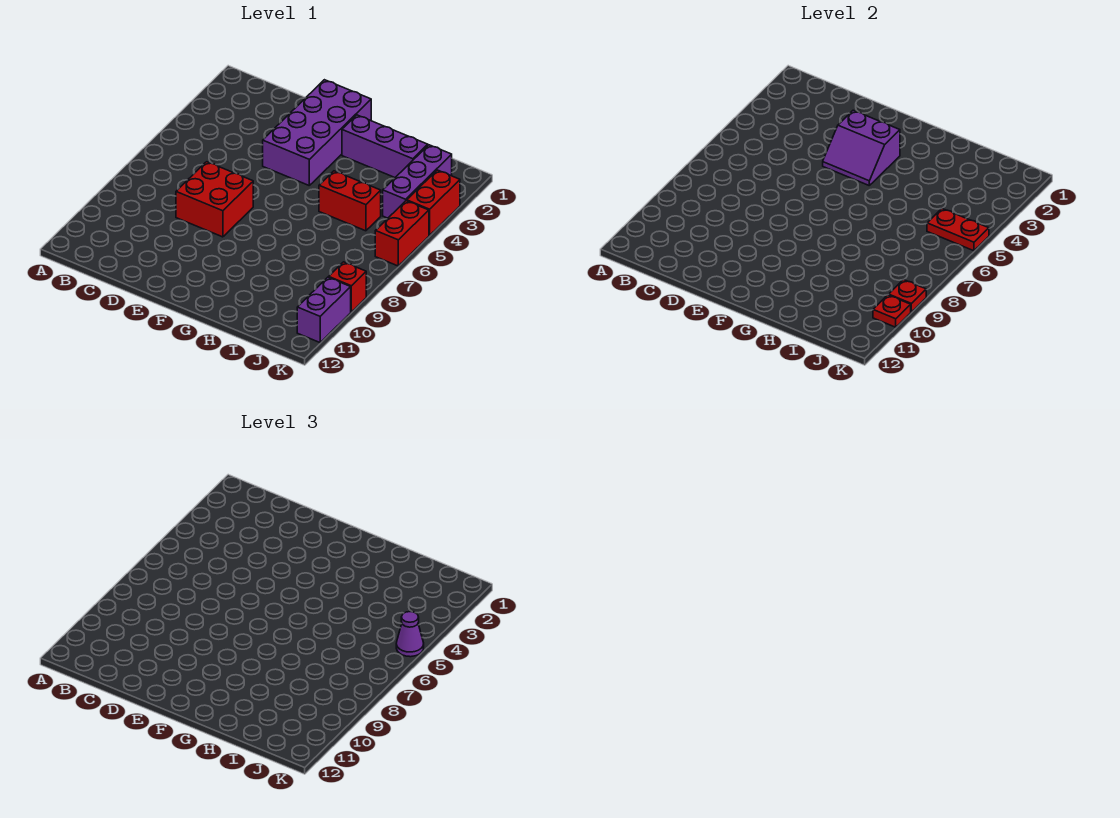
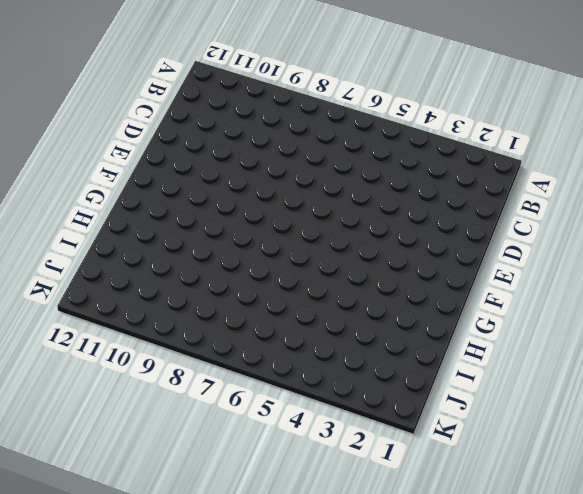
none -> red brick D7:E8 level 1
none -> purple brick E1:F4 level 1
none -> purple brick G2:I2 level 1

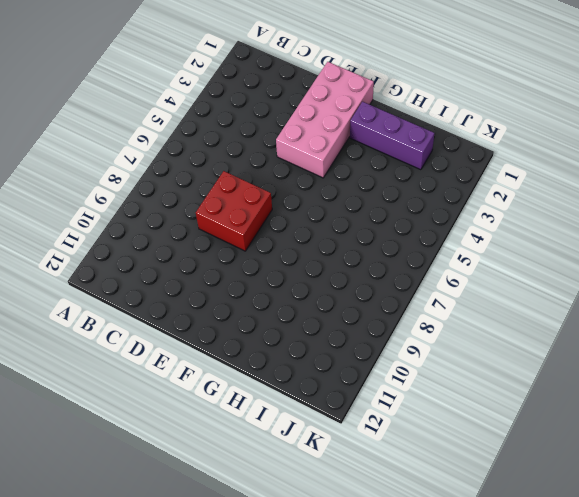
pink brick E1:F4 level 1 -> purple brick E1:F4 level 1
none -> red brick H5:I5 level 1
none -> purple brick J2:J4 level 1
none -> red brick K3:K4 level 1

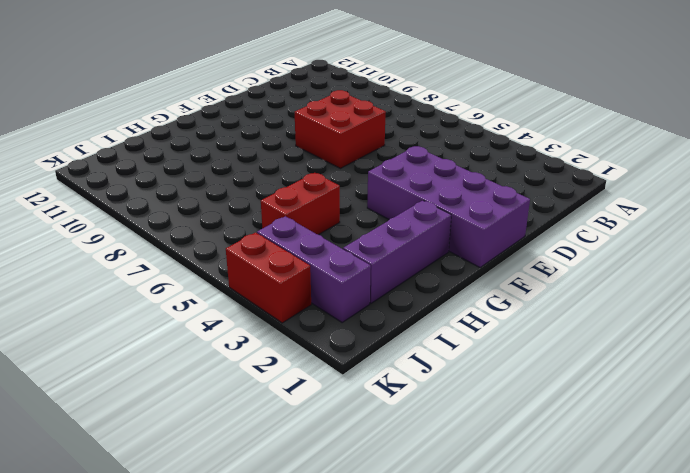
none -> red brick K5:K6 level 1
none -> red brick K9 level 1
none -> purple brick K10:K11 level 1

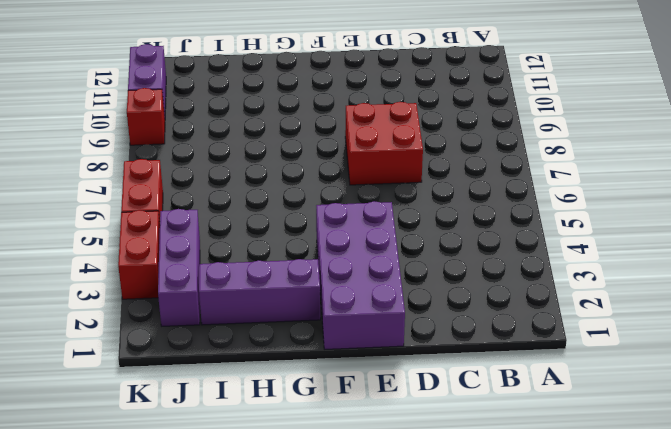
none -> red brick H5:I5 level 1
none -> purple slope E3:F4 level 2 top 3
none -> red plate J5:K5 level 2

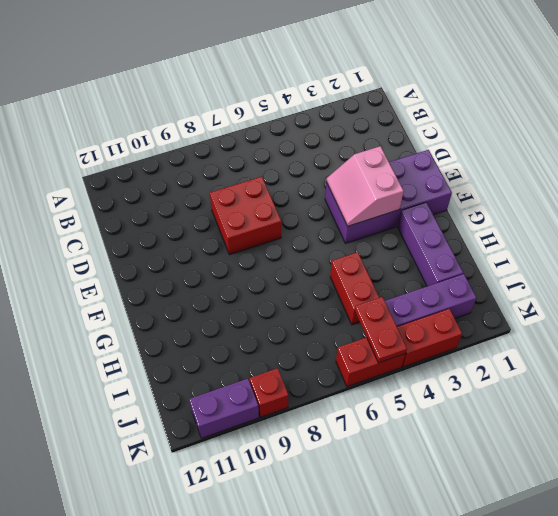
pink slope E3:F4 level 2 top 3 -> purple slope E3:F4 level 2 top 3
none -> red plate K9 level 2
none -> red plate K10 level 2
none -> purple cone K5 level 3

